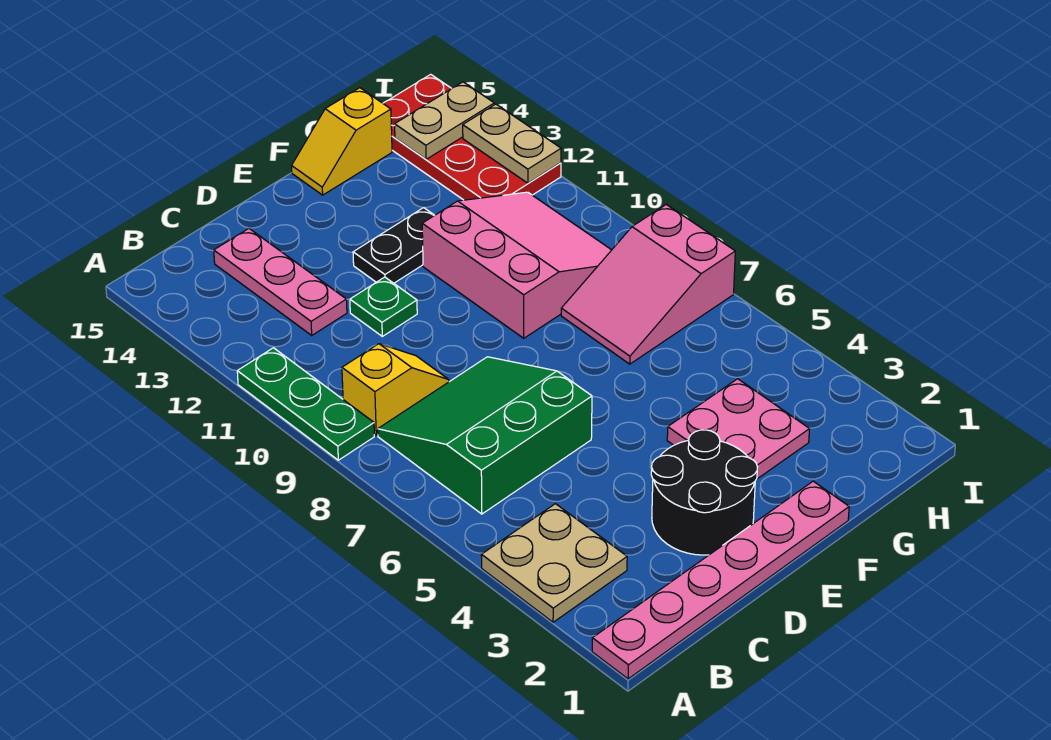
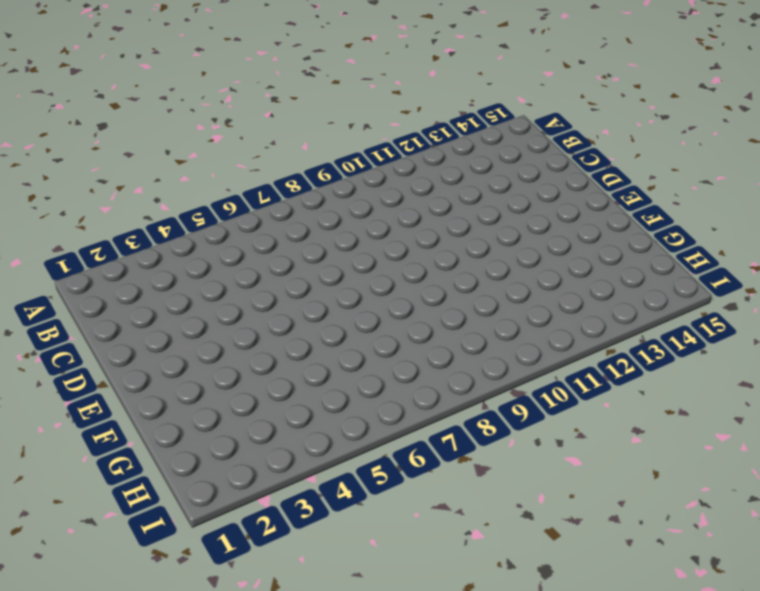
none -> pink plate A1:F1 level 1
none -> tan plate A3:B4 level 1
none -> green plate A9:A11 level 1

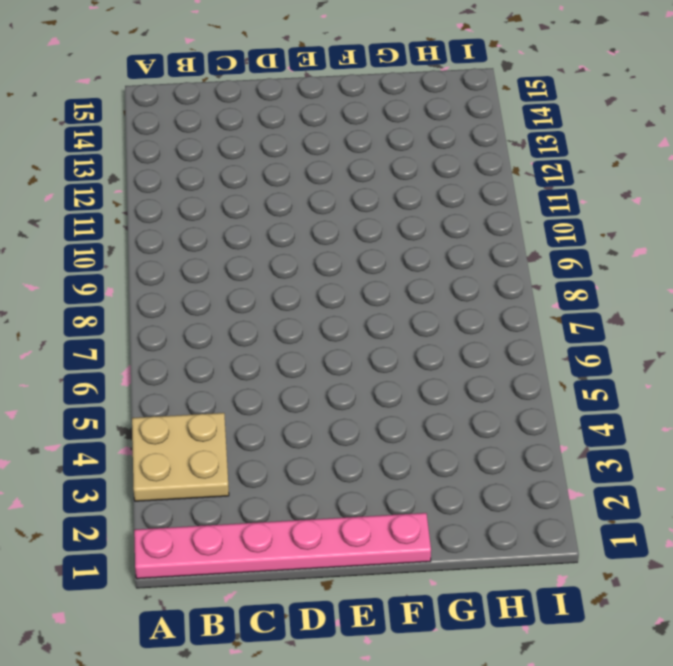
none -> green plate A9:A11 level 1
none -> green slope B6:D8 level 1 top 6
none -> yellow slope B9:C9 level 1 top B

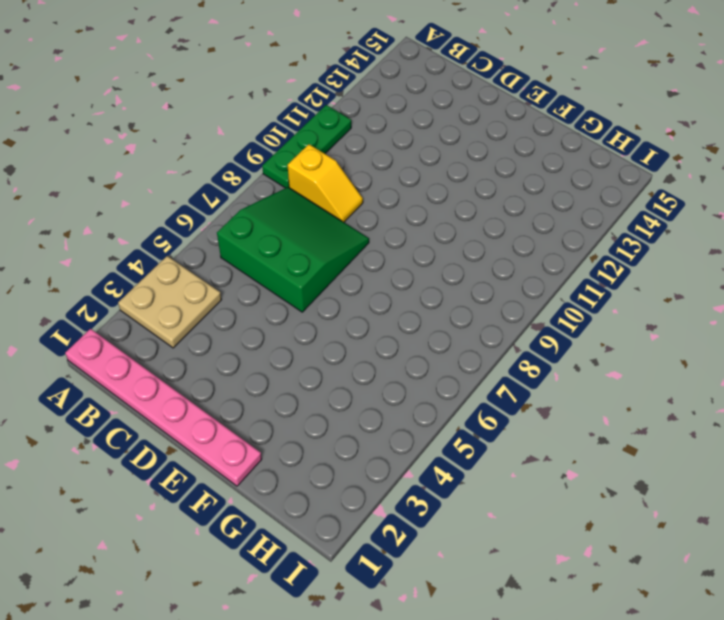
none -> pink plate C12:C14 level 1
none -> black round brick D2:E3 level 1
none -> green plate D11 level 1

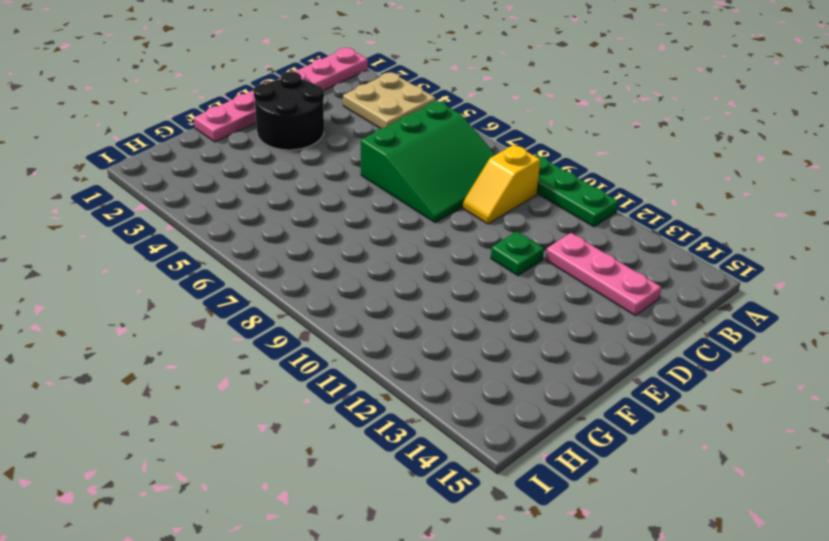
none -> black plate E12:F12 level 1
none -> pink plate F3:G4 level 1
none -> pink slope F9:H11 level 1 top F

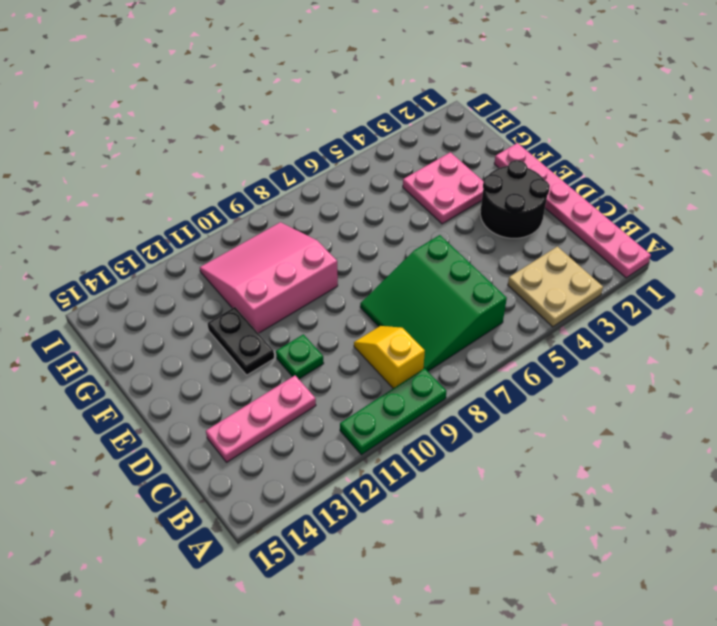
none -> yellow slope F15:G15 level 1 top G
none -> pink slope G7:I8 level 1 top I
none -> red plate H12:I15 level 1

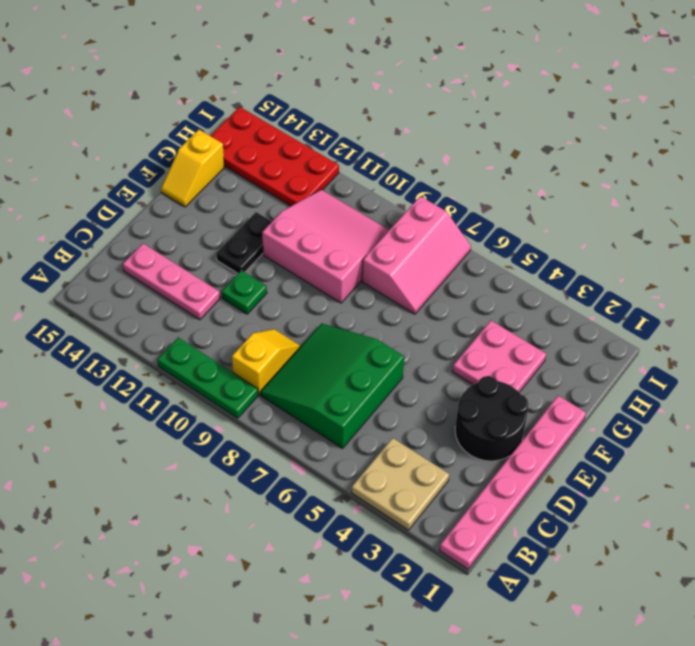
pink slope G7:I8 level 1 top 8 -> pink slope G7:I8 level 1 top I
none -> tan plate H14:I14 level 2
none -> tan plate I12:I13 level 2

